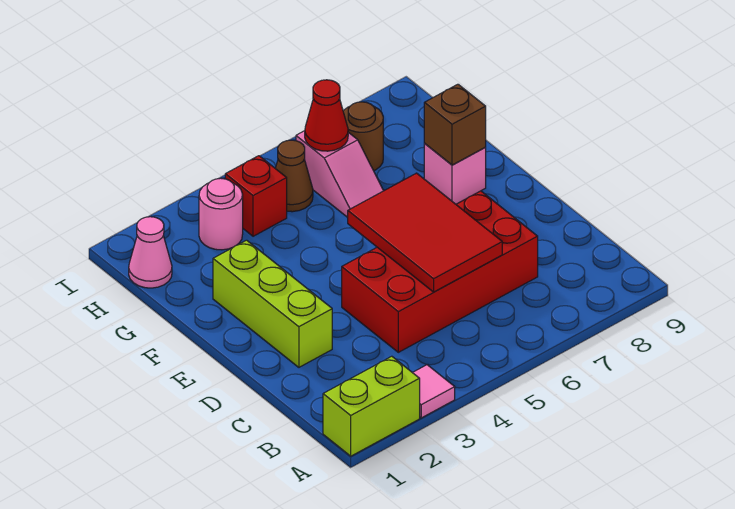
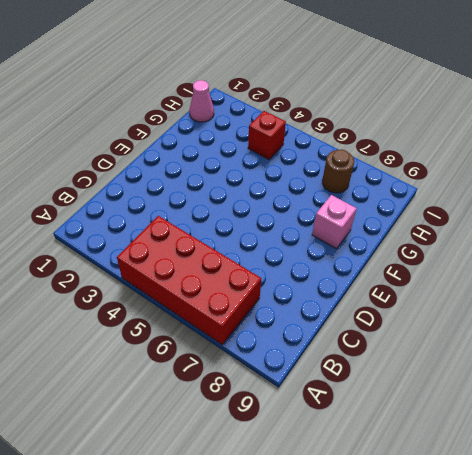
red brick A4:B7 level 1 -> red brick C4:D7 level 1
none -> lime brick A1:A2 level 1
none -> pink tile A3 level 1
none -> lime brick D2:F2 level 1

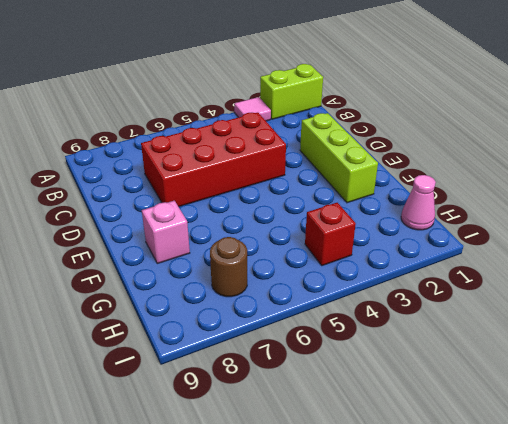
none -> pink slope G6:H6 level 1 top H
none -> pink round brick H3 level 1
none -> brown cone H5 level 1

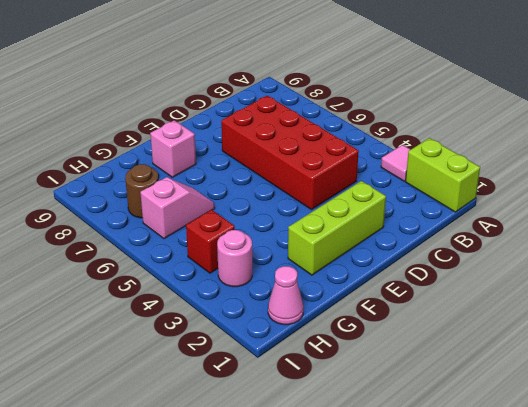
none -> brown cone H5 level 1
none -> red tile C5:E6 level 2
none -> brown brick F8 level 2

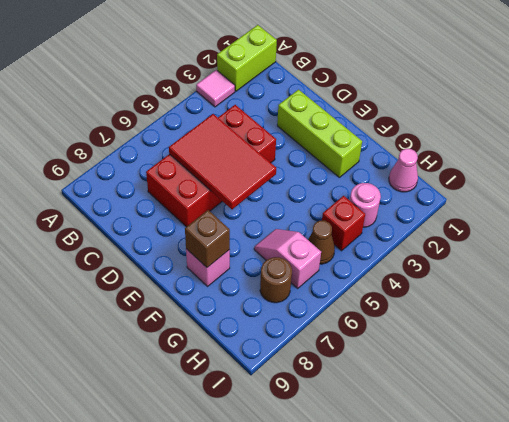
none -> red cone H6 level 2

